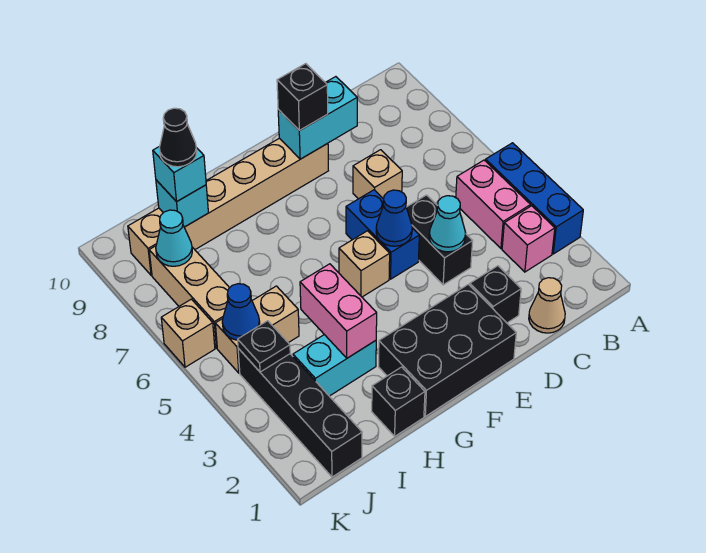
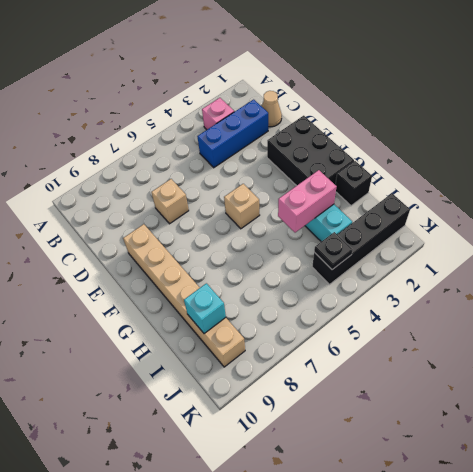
blue brick C2:C4 level 1 -> blue brick A3:A5 level 1
none -> pink brick B4:B5 level 1
none -> black brick D2 level 1
none -> black brick D4:D5 level 1

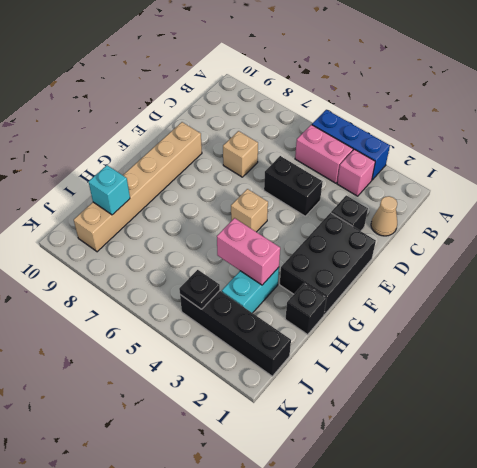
none -> blue brick E5:E6 level 1
none -> tan brick I5:J5 level 1
none -> tan brick J6:J8 level 1

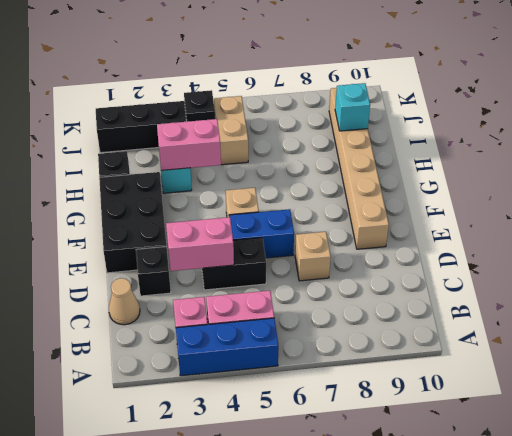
pink brick D3:D4 level 2 -> cyan cone D4 level 2
none -> tan brick J6:J8 level 1
none -> tan brick K6 level 1
none -> cyan brick D9:E9 level 2

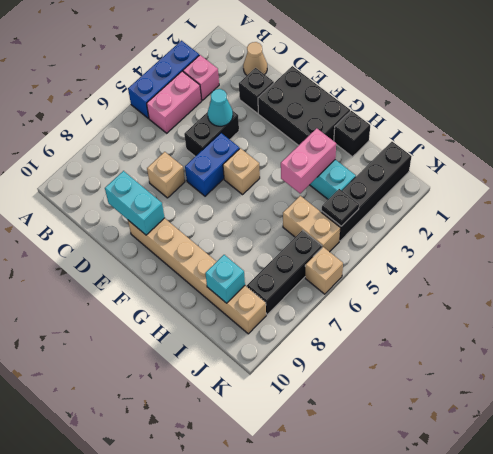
black brick J6:J8 level 1 -> tan brick J6:J8 level 1
none -> blue cone E5 level 2
none -> blue cone J5 level 2
none -> cyan cone J8 level 2

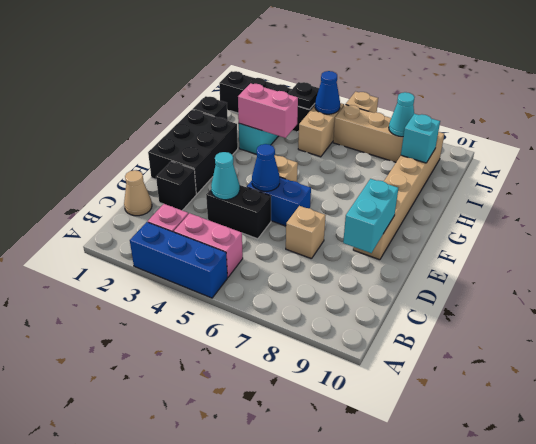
none -> black brick E9 level 3
none -> cyan brick I9 level 3
none -> black cone I9 level 4

